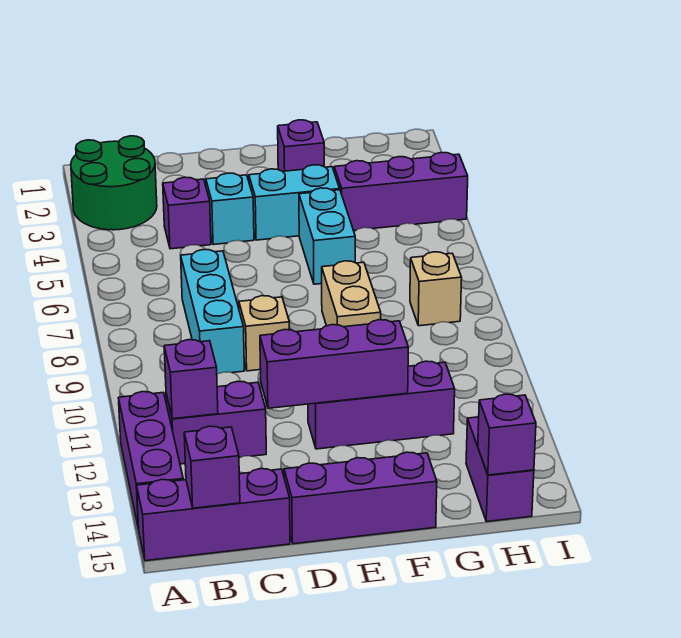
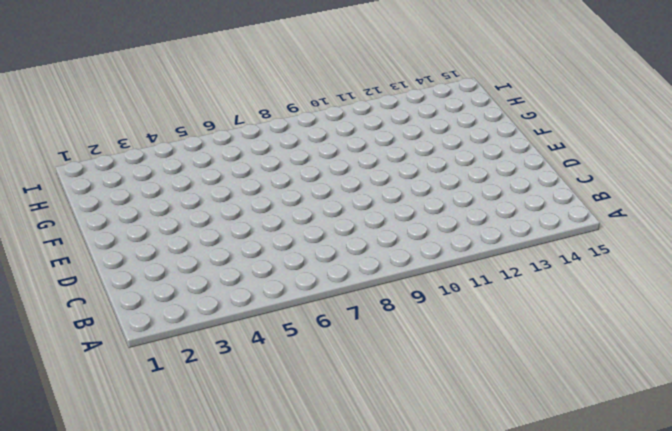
none -> green round brick A2:B3 level 1
none -> purple brick A12:A14 level 1
none -> purple brick A15:C15 level 1

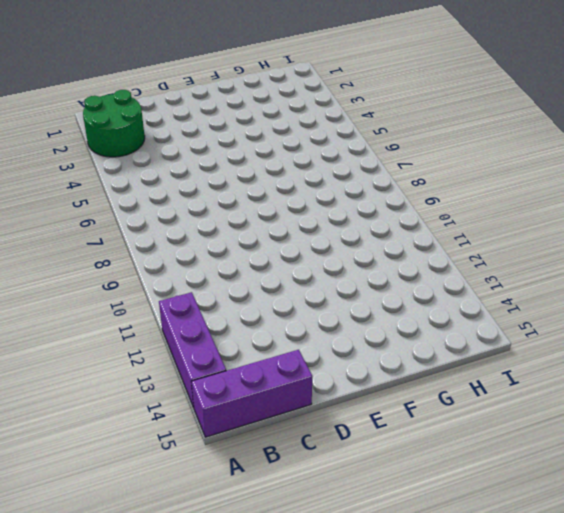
none -> purple brick B12:C12 level 1
none -> purple brick C4 level 1
none -> cyan brick C7:C9 level 1

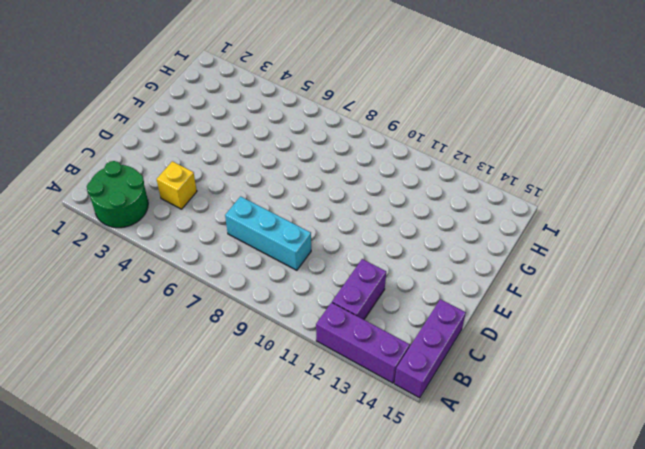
yellow brick C4 level 1 -> purple brick C4 level 1
none -> cyan brick D4 level 1
none -> tan brick D9 level 1
none -> purple brick D15:F15 level 1

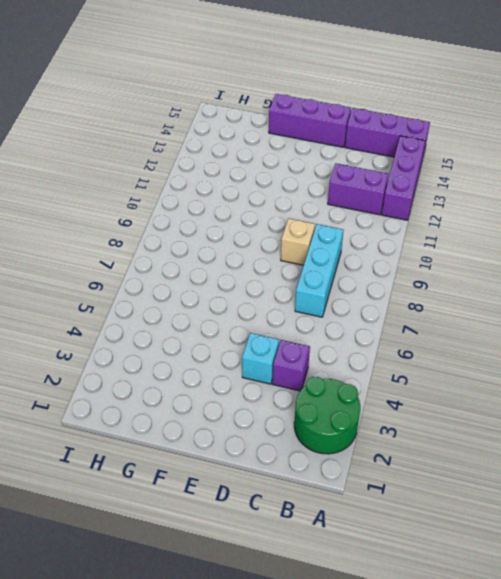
none -> cyan brick E4:F4 level 1
none -> purple brick E12:G12 level 1
none -> purple brick F2 level 1

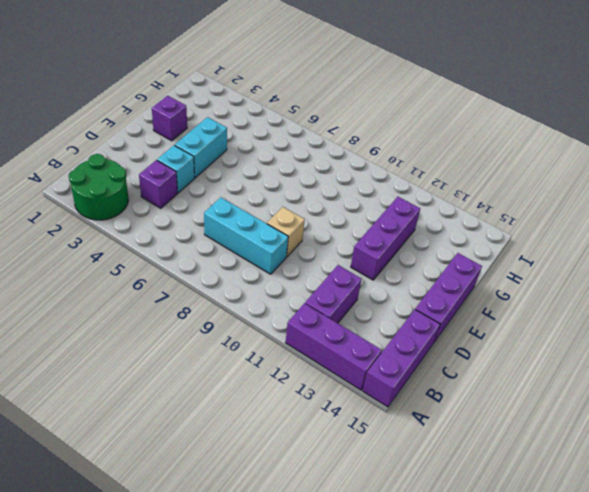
none -> cyan brick F5:F6 level 1
none -> tan brick F8:F9 level 1
none -> purple brick G4:I4 level 1

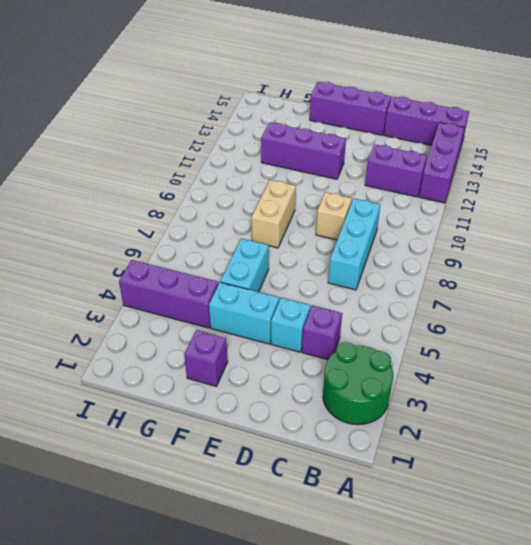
none -> tan brick H8 level 1
none -> purple brick H14:H15 level 1
none -> purple brick B12 level 2

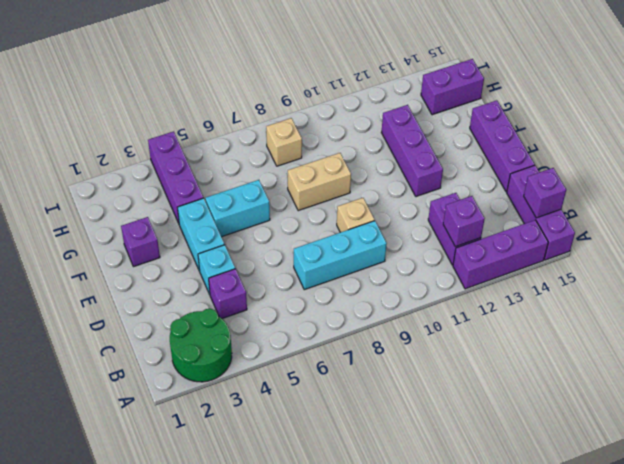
none -> purple brick D12:F12 level 2
none -> purple brick H15 level 2

